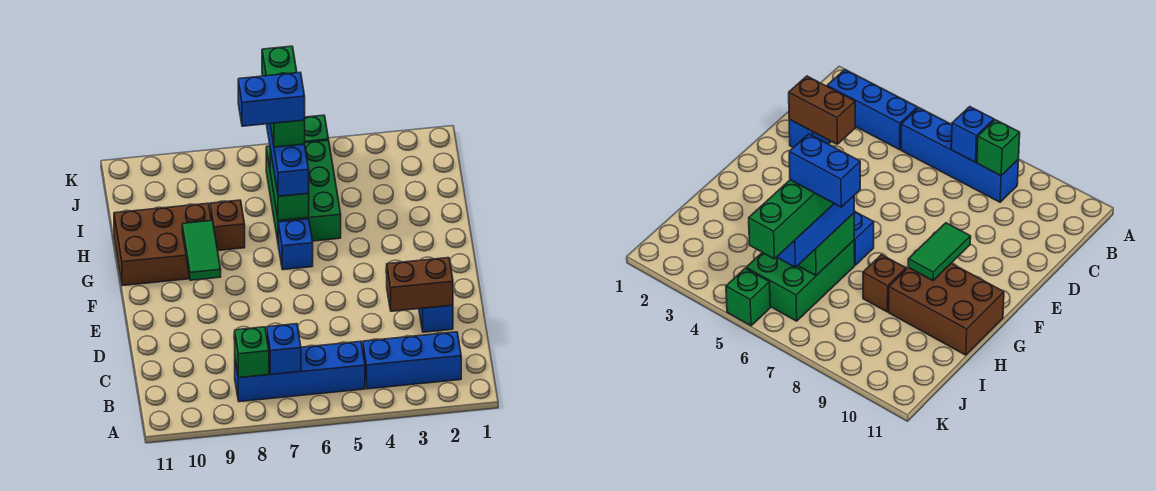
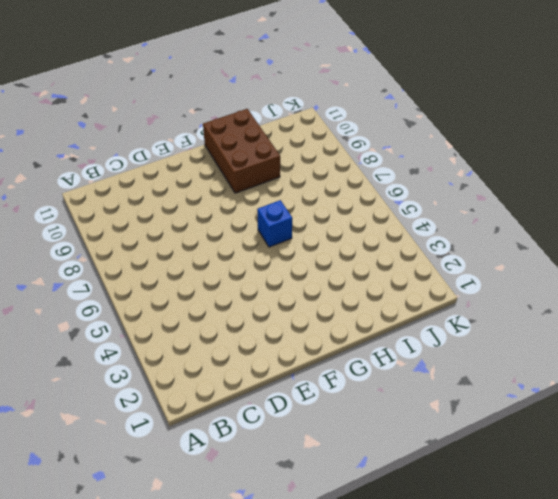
none -> blue brick B2:B4 level 1
none -> blue brick B5:B8 level 1
none -> blue brick D2 level 1

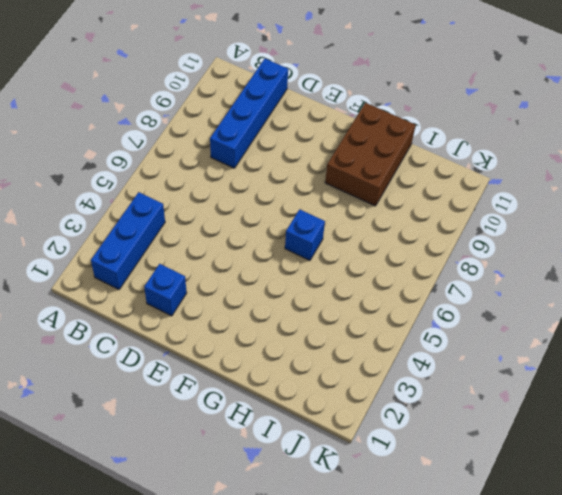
blue brick C8:C11 level 1 -> blue brick B5:B8 level 1
none -> green brick H5:J6 level 1
none -> brown brick H8 level 1
none -> green brick K5 level 1

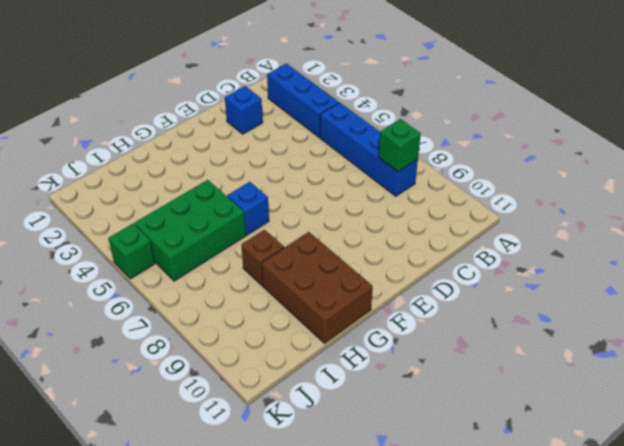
none -> blue brick B7 level 2
none -> brown brick D2:D3 level 2
none -> green tile F9:G9 level 2

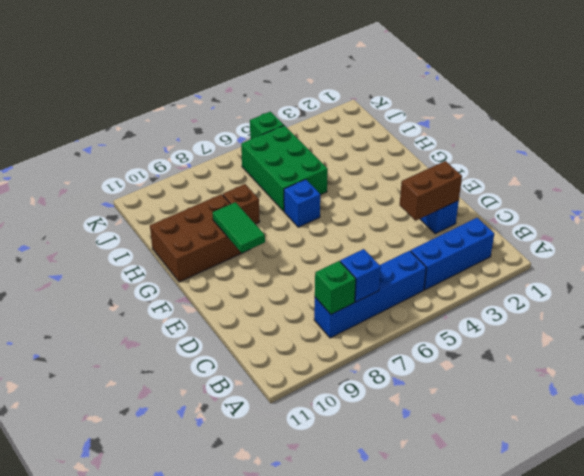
none -> green brick H6:I6 level 2
none -> blue brick H6:J6 level 3
none -> green brick I6:K6 level 4

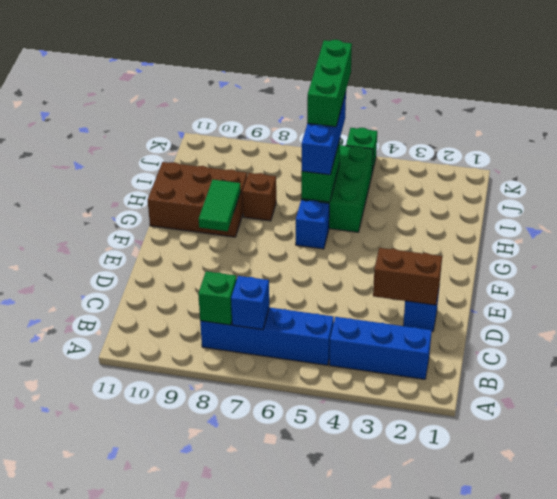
none -> blue brick I6:I7 level 5

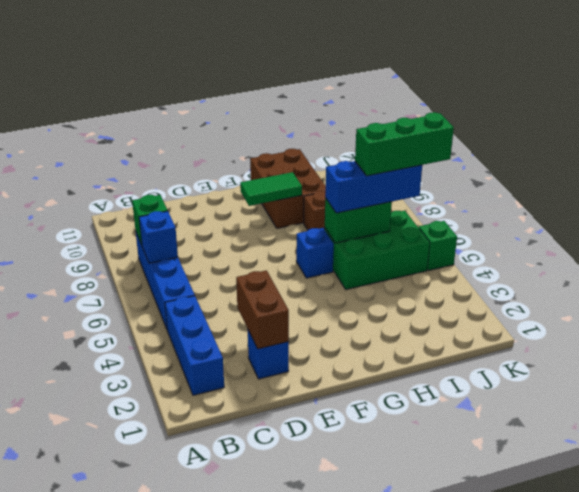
none -> blue brick I6:I7 level 5

